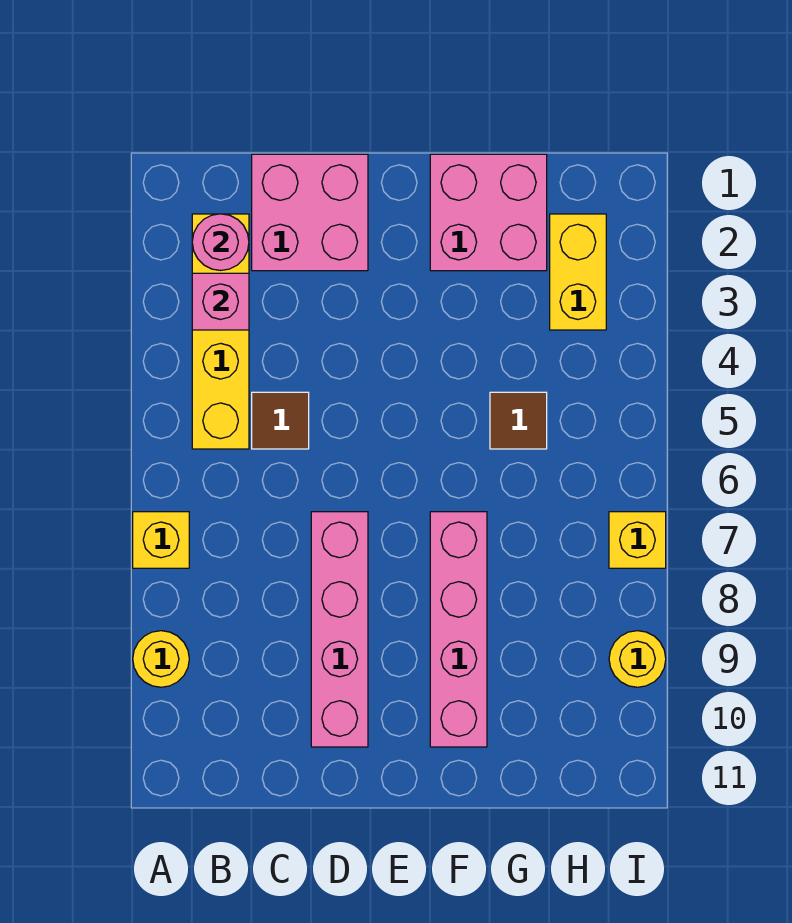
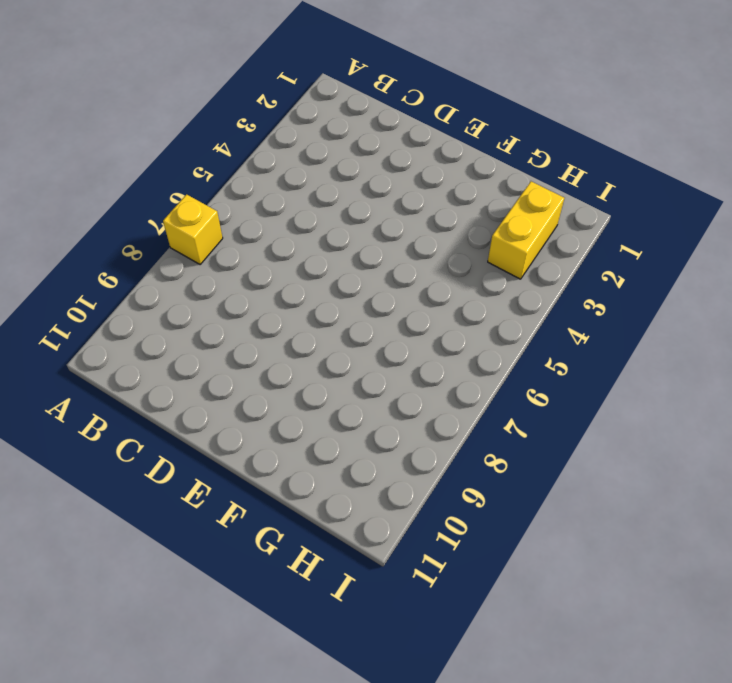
none -> yellow round brick A9 level 1
none -> yellow brick B2:B5 level 1
none -> pink brick C1:D2 level 1

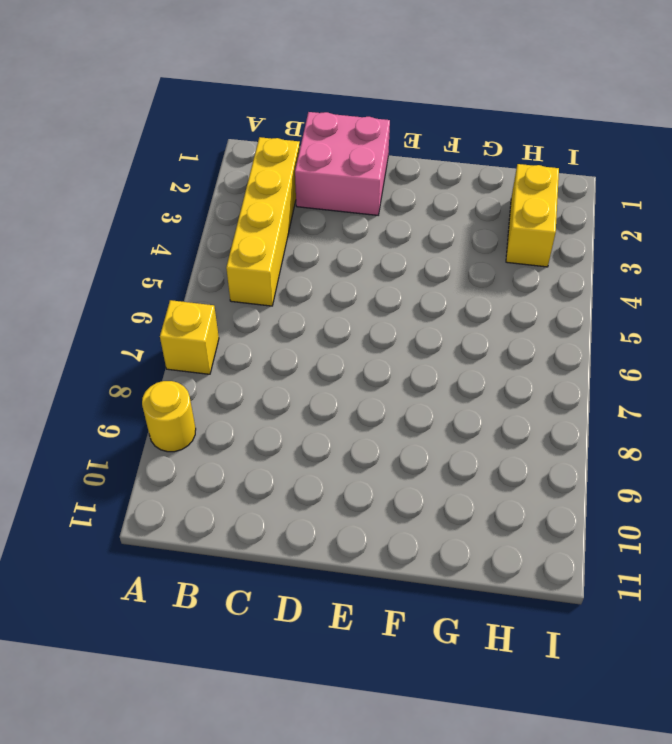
none -> brown tile C5 level 1
none -> pink brick D7:D10 level 1
none -> pink brick F1:G2 level 1

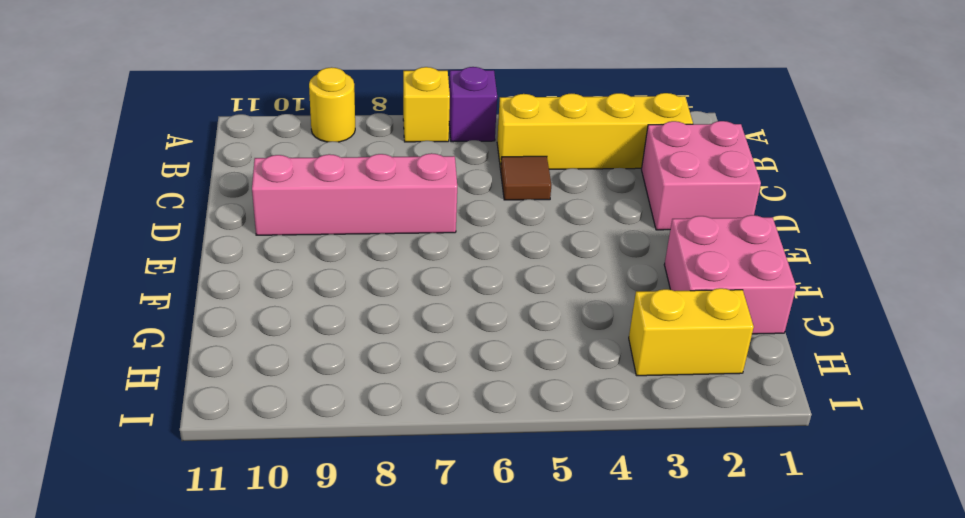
purple brick A6 level 1 -> none
none -> pink brick F7:F10 level 1
none -> brown tile G5 level 1
none -> yellow brick I7 level 1

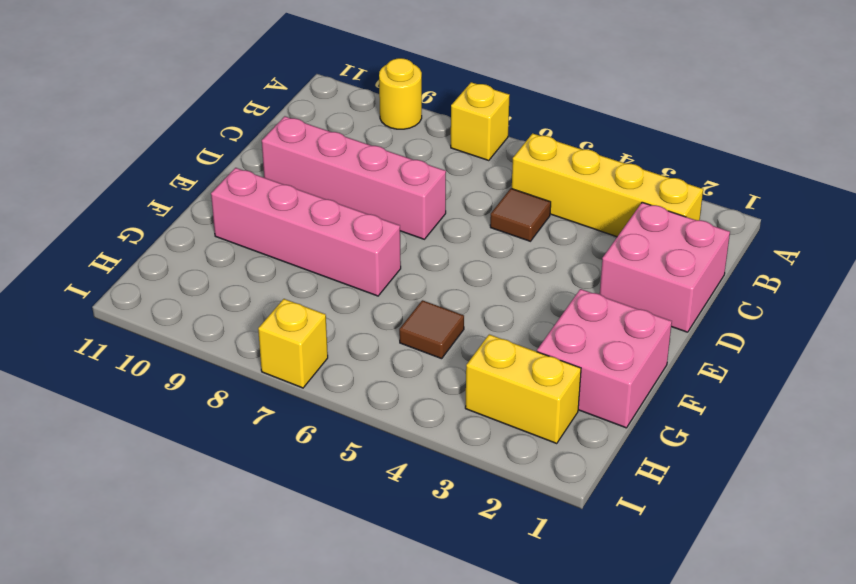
none -> yellow round brick I9 level 1
none -> pink round brick B2 level 2
none -> pink brick B3 level 2

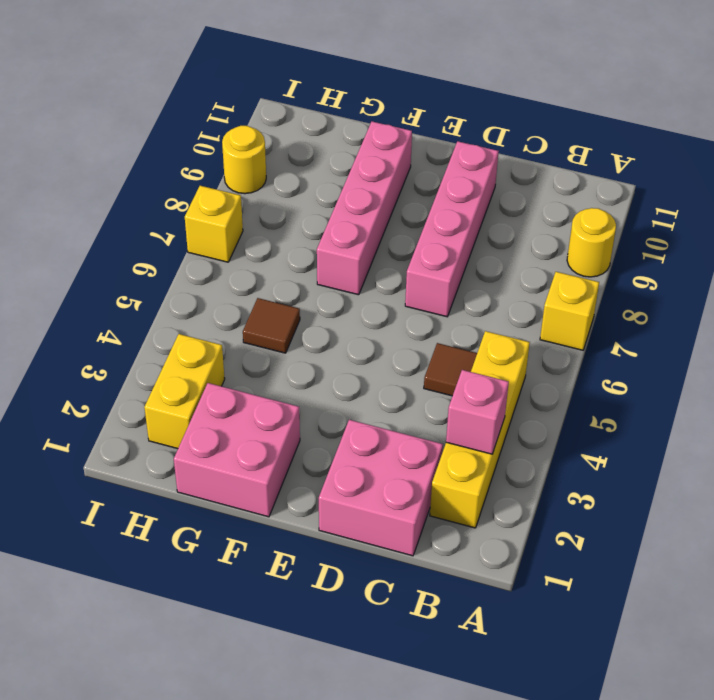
none -> pink round brick B2 level 2

